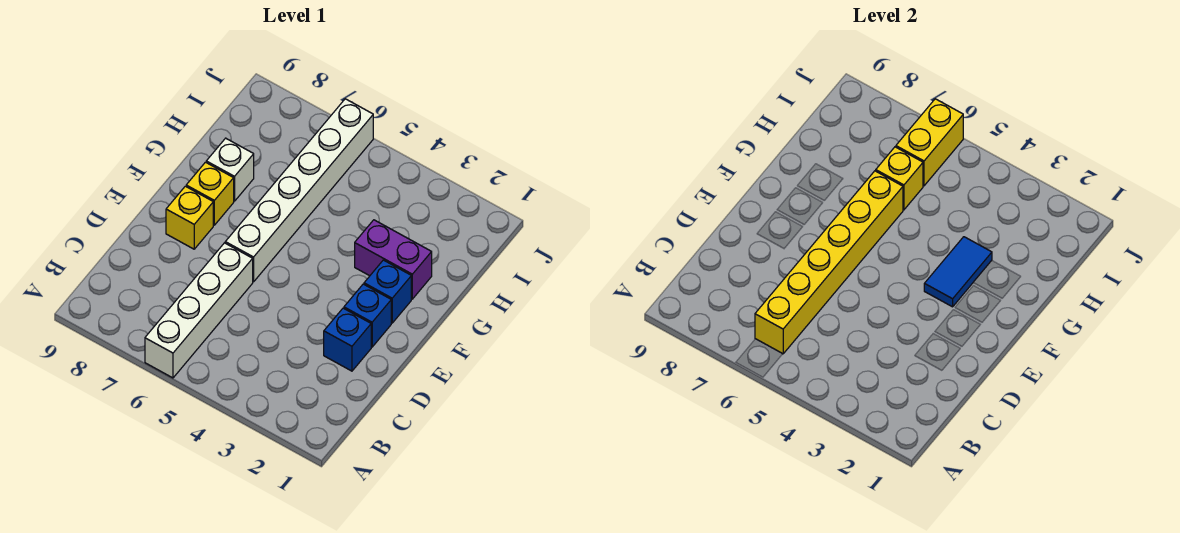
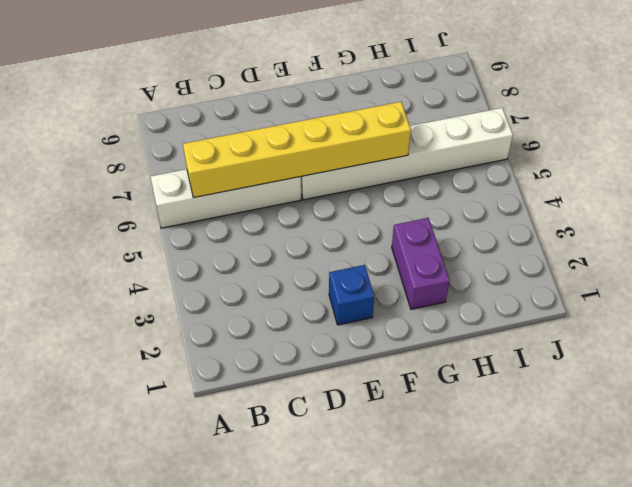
none -> blue brick D2 level 1
none -> yellow brick E8 level 1
none -> blue brick F2 level 1

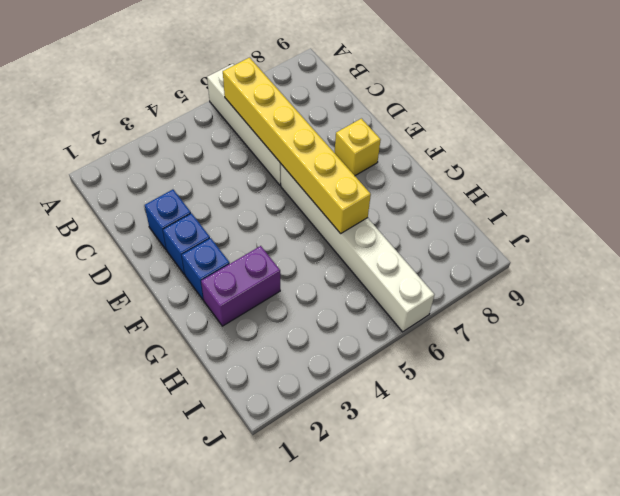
none -> yellow brick F8 level 1
none -> white brick G8 level 1
none -> blue tile F3:G3 level 2

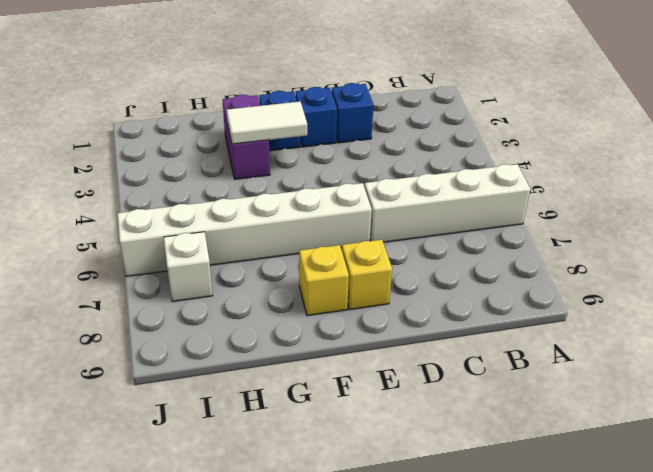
white tile F3:G3 level 2 -> blue tile F3:G3 level 2
white brick I7 level 1 -> white brick G8 level 1
none -> yellow brick B6:G6 level 2
none -> yellow brick H6 level 2
none -> yellow brick I6:J6 level 2

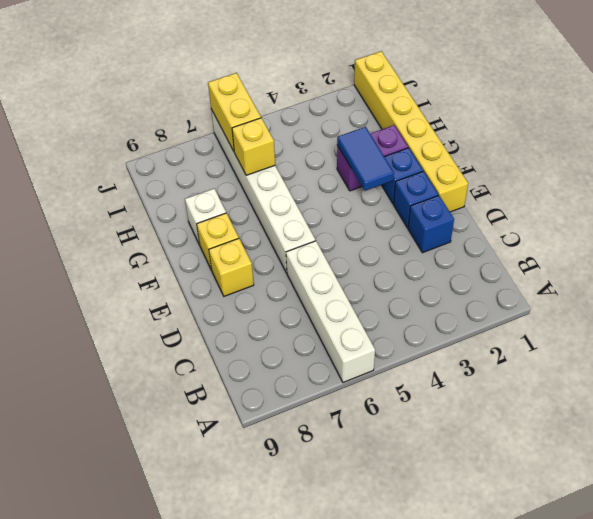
yellow brick E1:J1 level 1 -> yellow brick B6:G6 level 2

